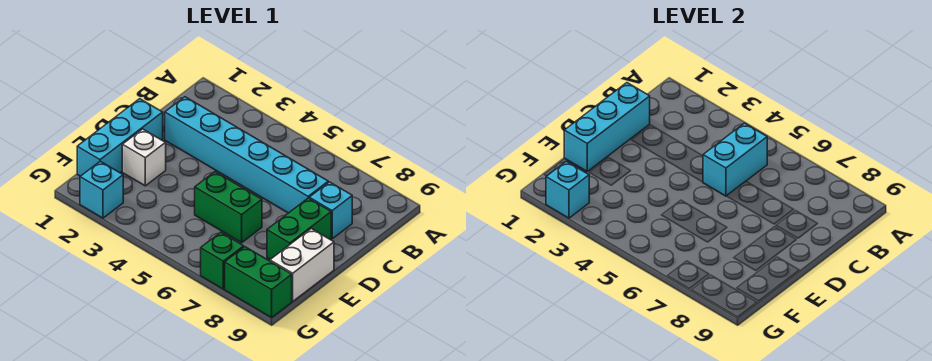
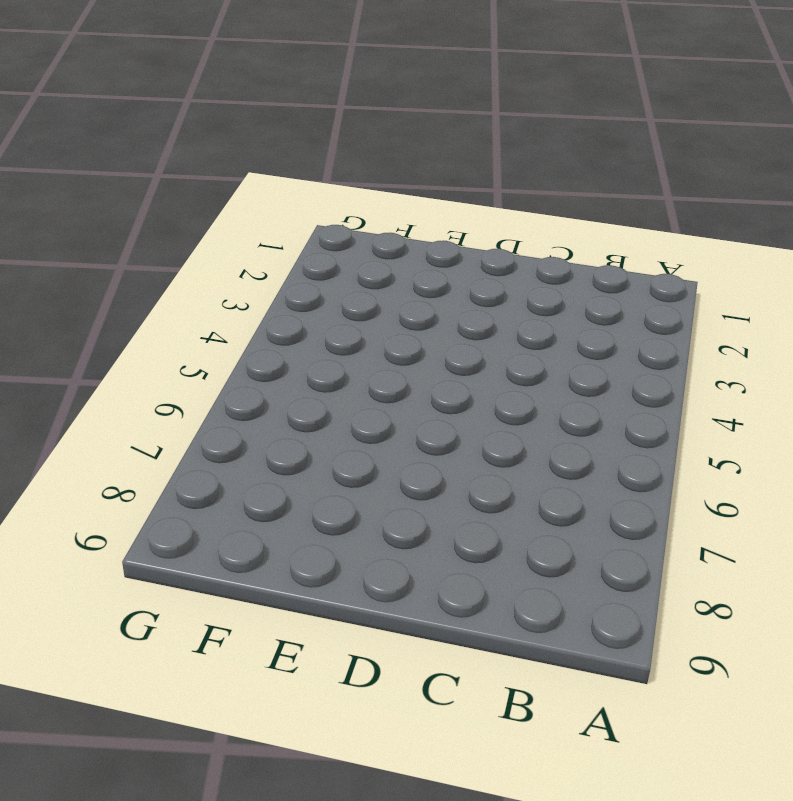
none -> cyan brick C2:C7 level 1
none -> cyan brick C8 level 1
none -> cyan brick D1:F1 level 1

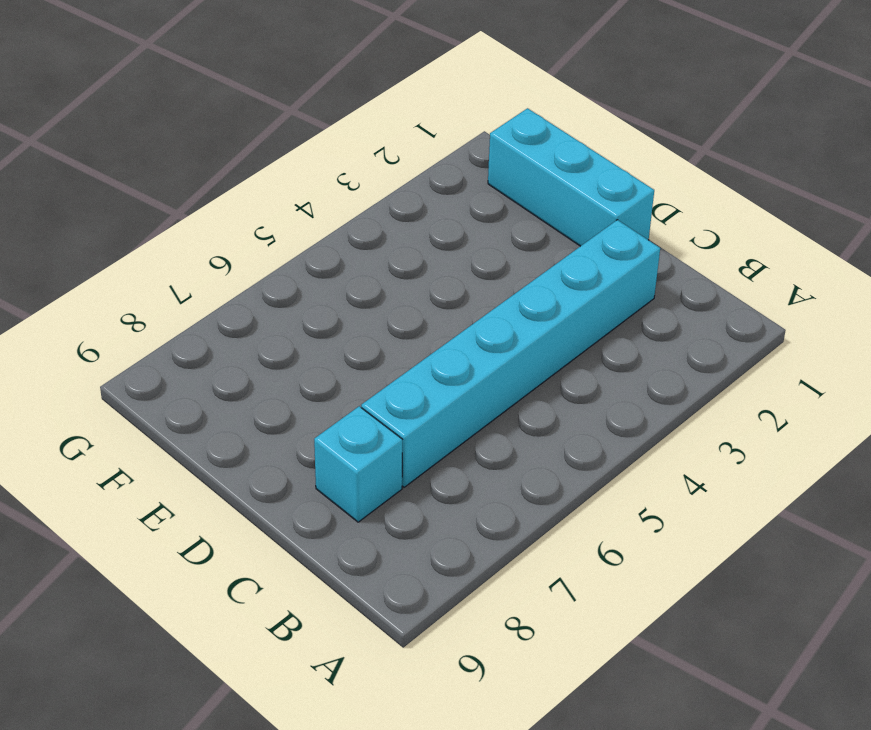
none -> green brick D8:E8 level 1
none -> white brick E2 level 1
none -> green brick E5:E6 level 1

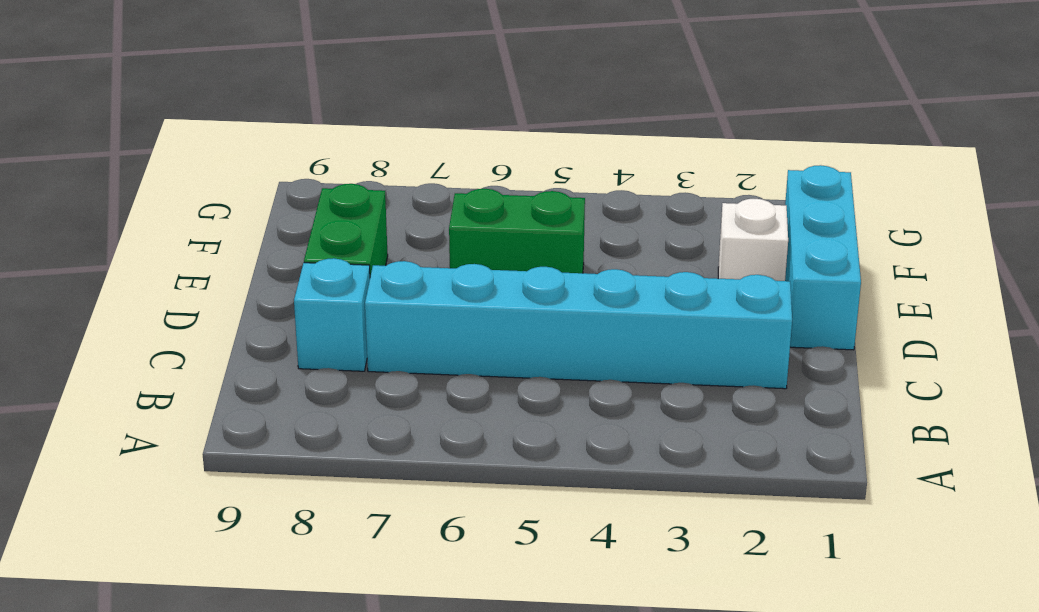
none -> white brick E9:F9 level 1
none -> cyan brick G2 level 1
none -> green brick G7 level 1

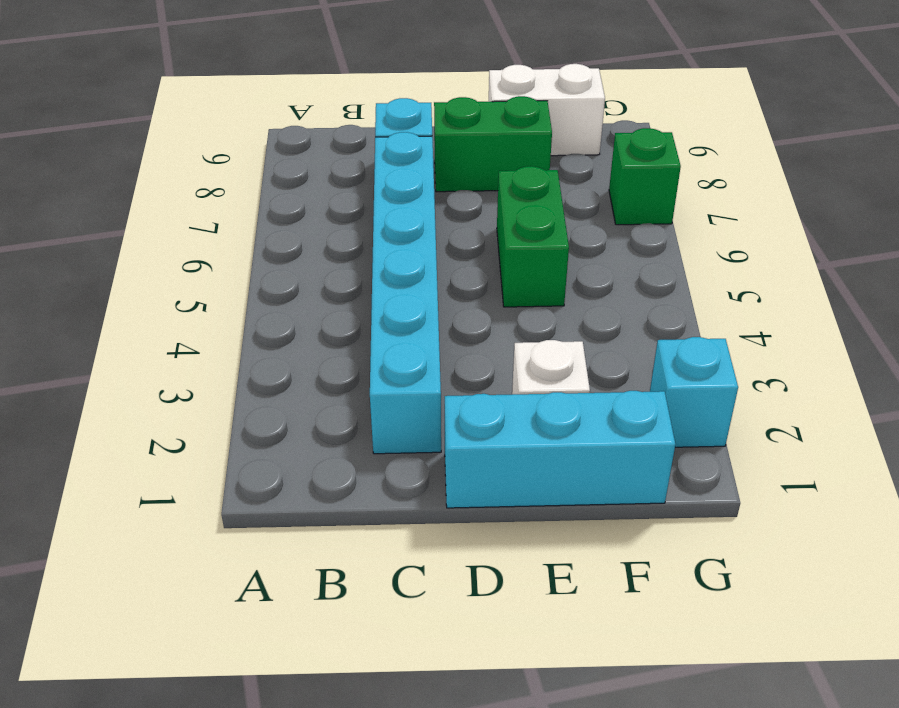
none -> green brick G8:G9 level 1
none -> cyan brick B5:C5 level 2
none -> cyan brick C1:E1 level 2

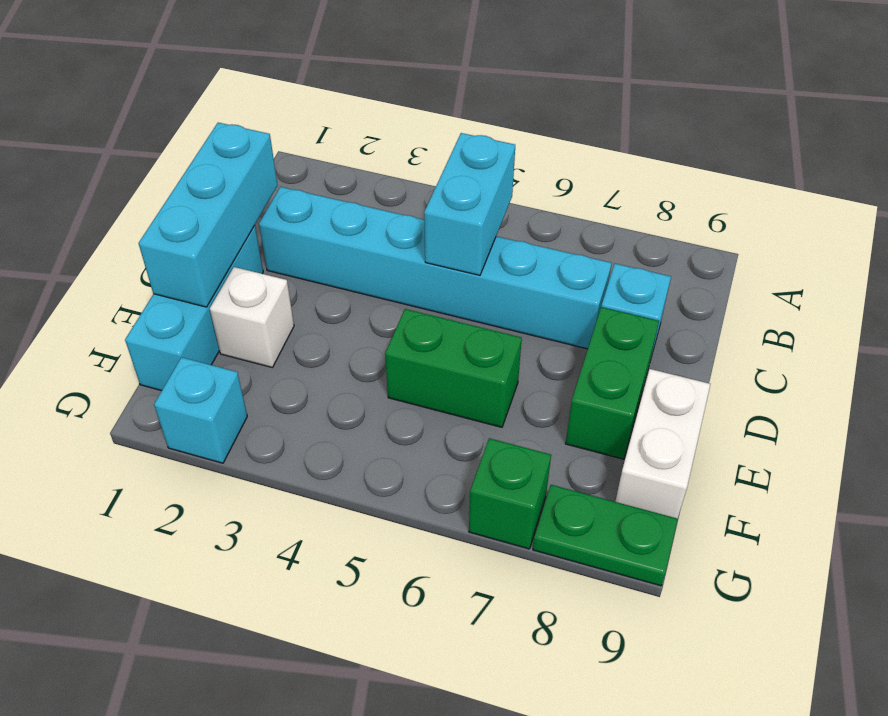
green plate G8:G9 level 1 -> green brick G8:G9 level 1
none -> cyan brick G2 level 2

